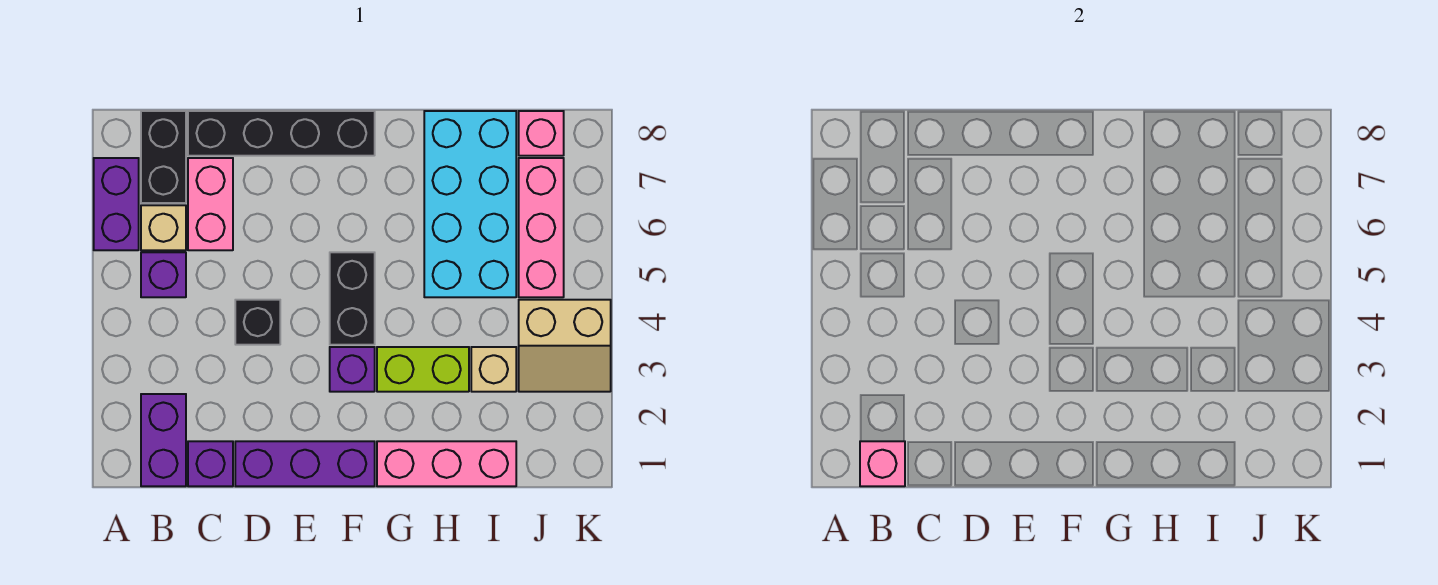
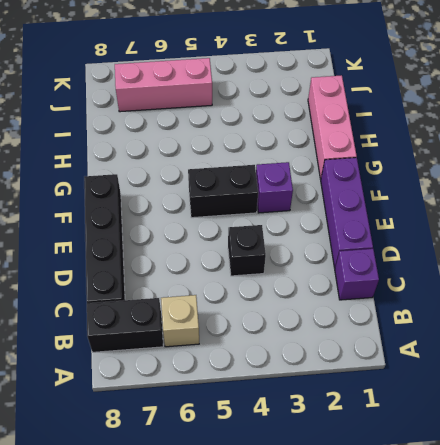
none -> purple brick A6:A7 level 1
none -> purple brick B1:B2 level 1
none -> purple brick B5 level 1

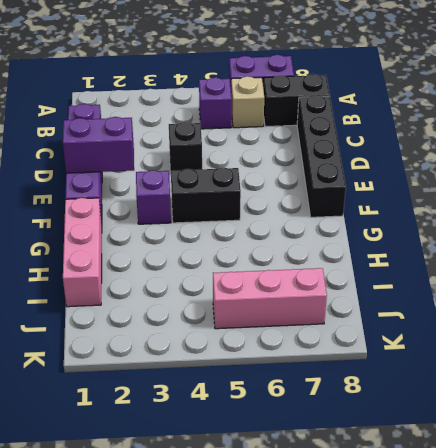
purple brick E1:E2 level 2 -> purple brick B1:B2 level 1
none -> pink brick C6:C7 level 1
none -> lime brick G3:H3 level 1
none -> cyan brick H5:I8 level 1

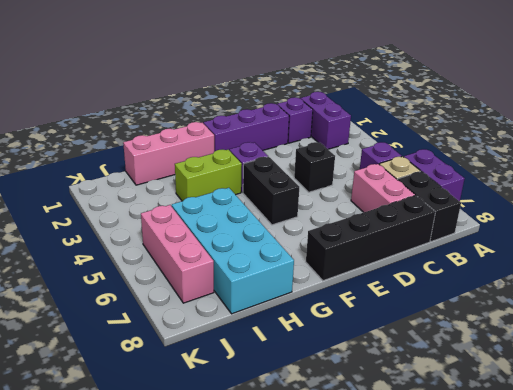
none -> tan brick I3 level 1
none -> tan slope J3:K4 level 1 top 4
none -> pink brick J8 level 1

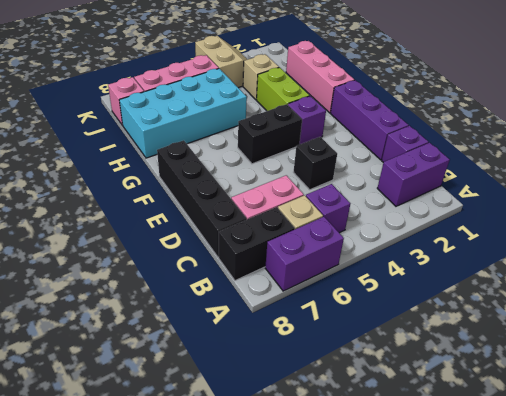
none -> pink brick B1 level 2

